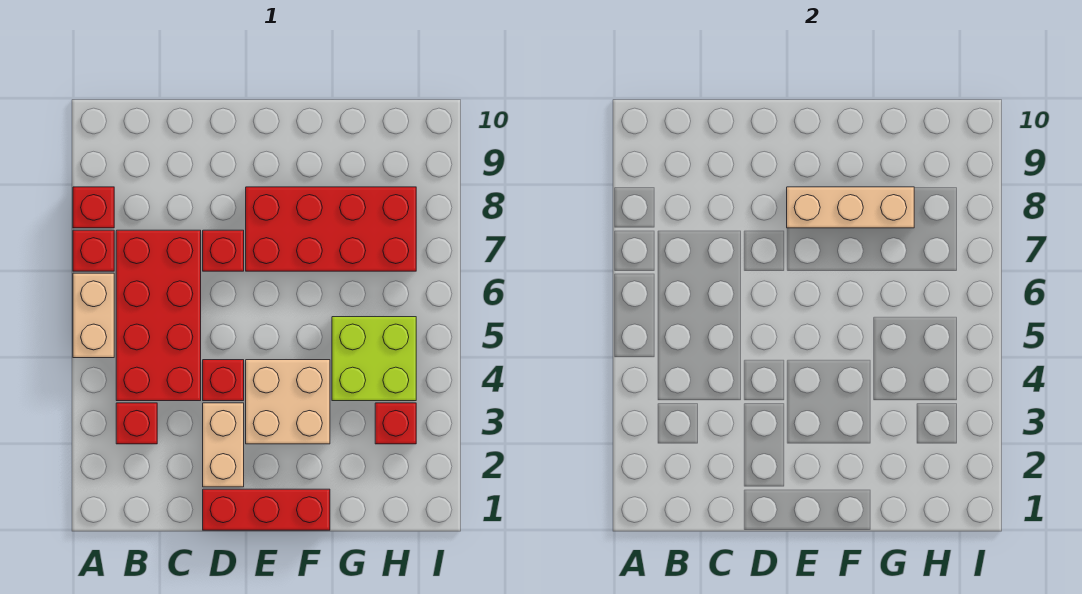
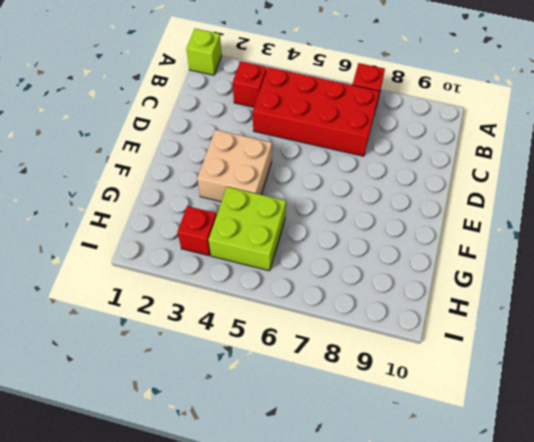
lime brick A1 level 1 -> none
none -> tan brick A5:A6 level 1
none -> red brick A8 level 1
none -> red brick D1:F1 level 1

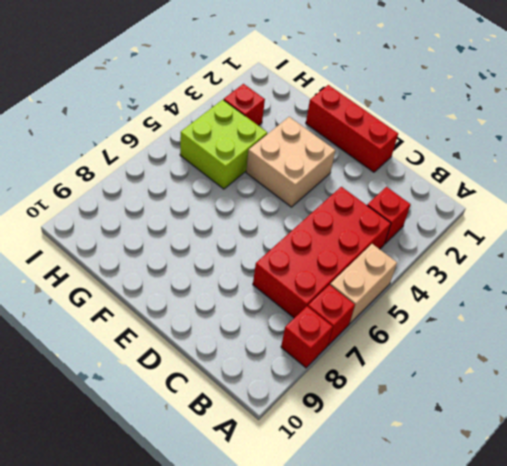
none -> tan brick D2:D3 level 1
none -> red brick D4 level 1
none -> red brick D7 level 1

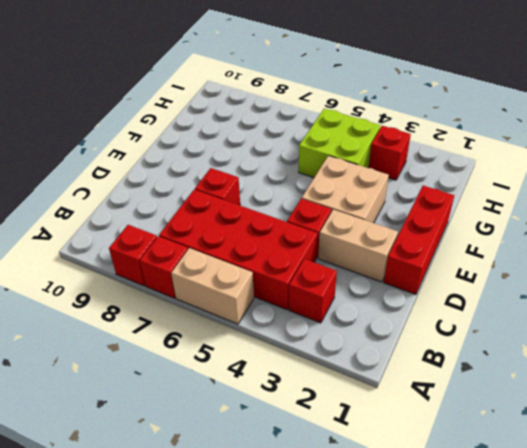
none -> red brick E7:H8 level 1
none -> tan brick E8:G8 level 2

